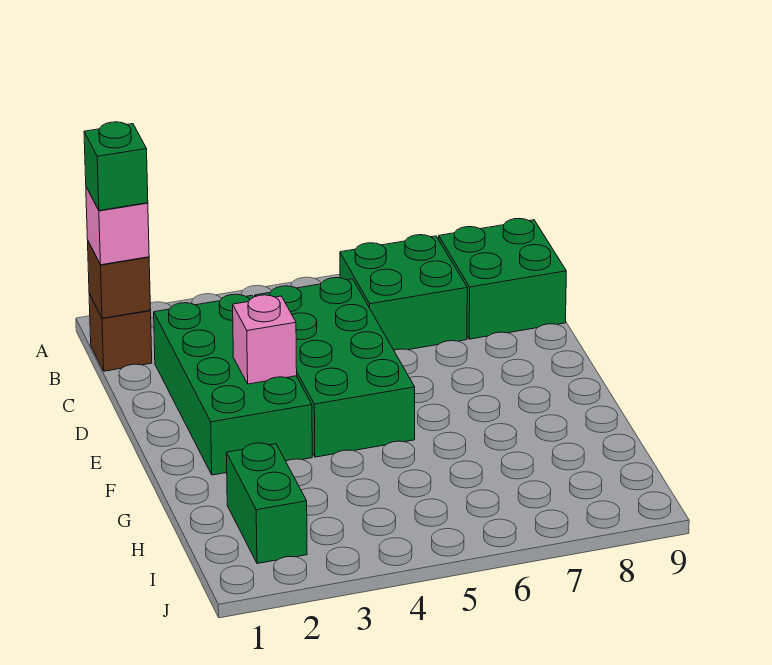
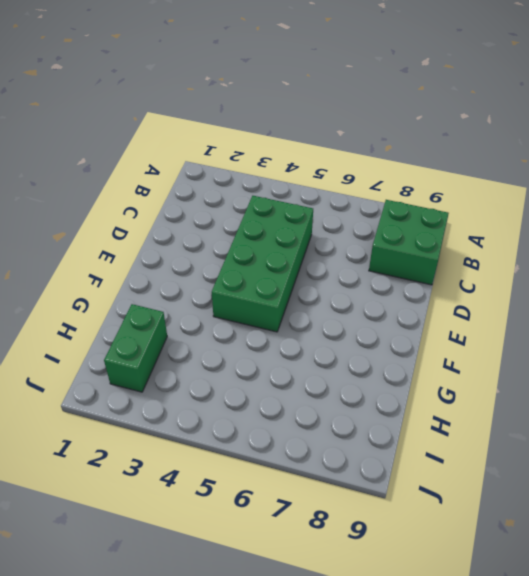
none -> brown brick B1 level 1
none -> green brick B6:C7 level 1

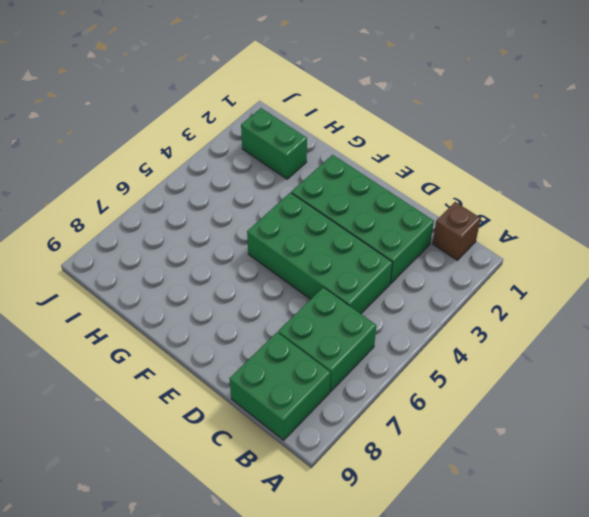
none -> brown brick B1 level 2
none -> pink brick E3 level 2

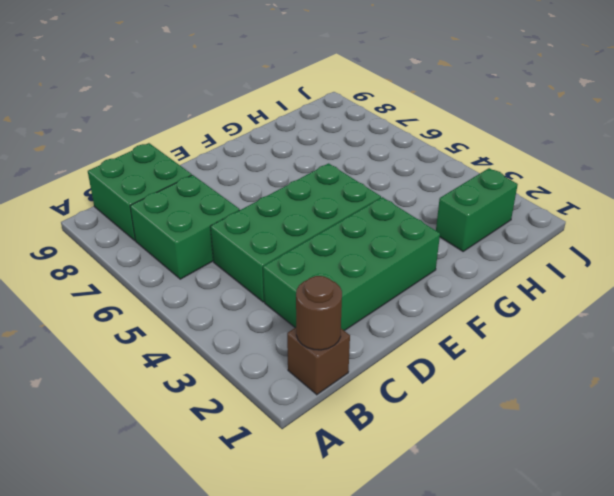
brown round brick B1 level 2 -> brown brick B1 level 2
none -> pink brick E3 level 2
none -> pink brick B1 level 3

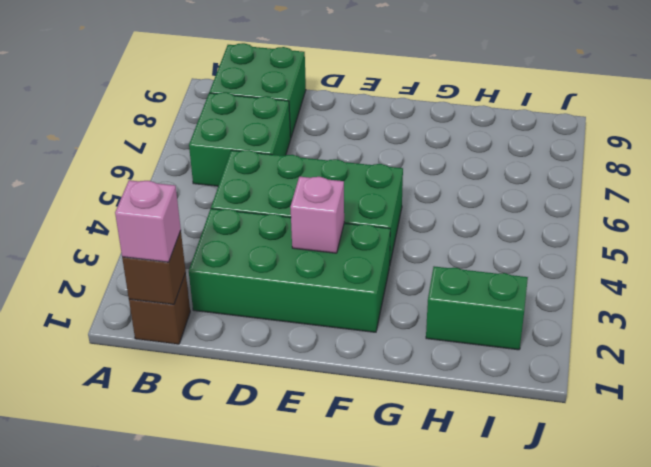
none -> green brick B1 level 4

